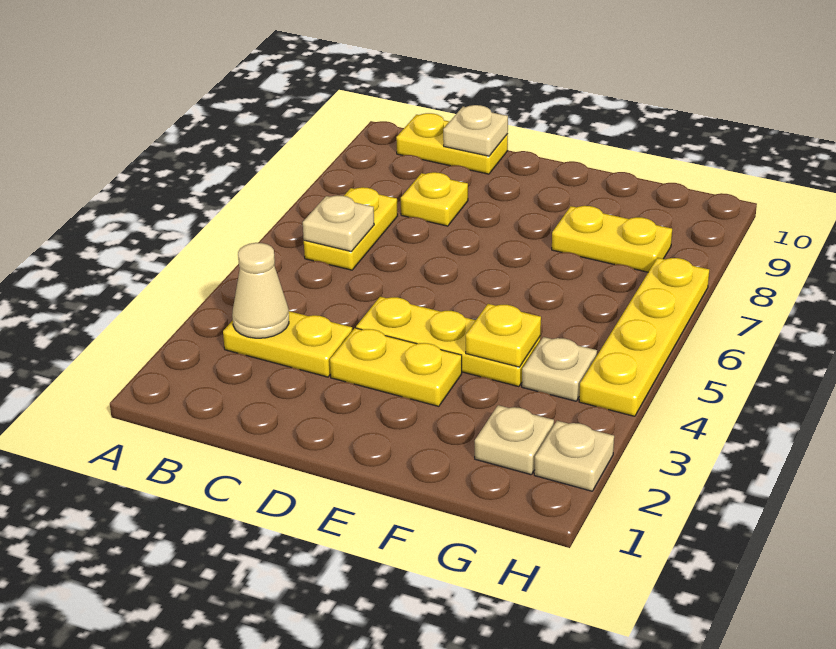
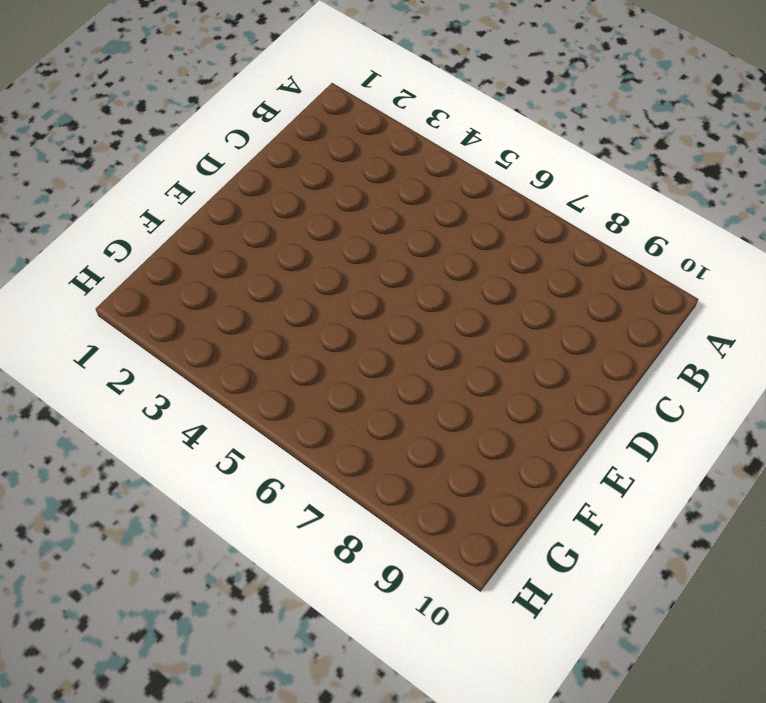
none -> yellow plate B3:C3 level 1
none -> yellow plate B6:B7 level 1
none -> yellow plate B10:C10 level 1

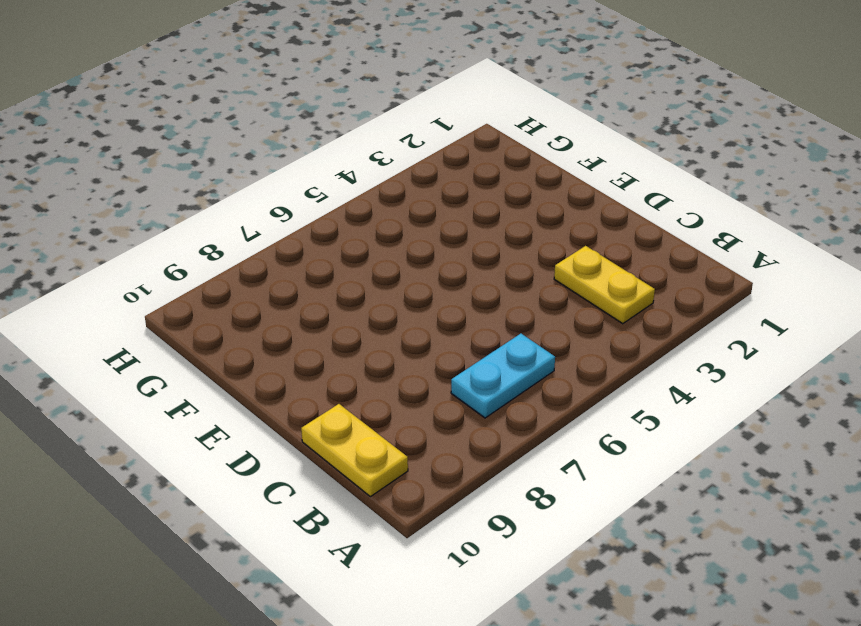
cyan plate B6:B7 level 1 -> yellow plate B6:B7 level 1
none -> yellow plate C8 level 1
none -> yellow plate D3:E3 level 1
none -> yellow plate D4:F4 level 1

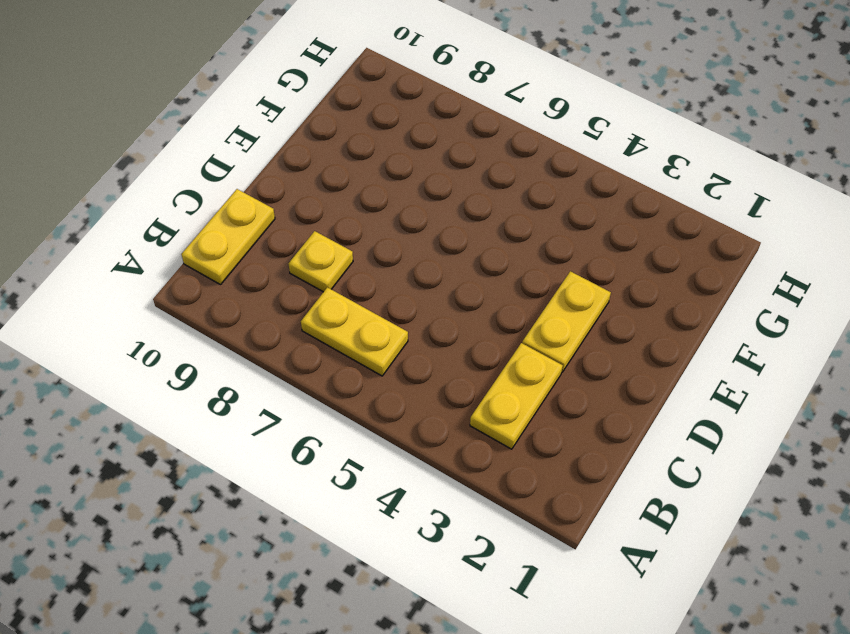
none -> yellow plate D4:F4 level 1
none -> yellow plate F8:G8 level 1
none -> tan plate G2 level 1

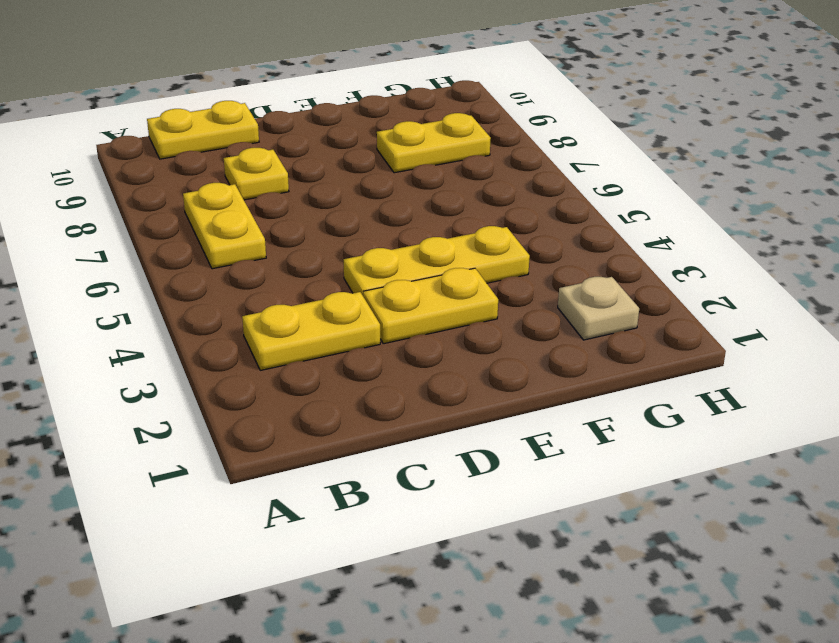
none -> tan plate G4 level 1
none -> tan plate H2 level 1
none -> yellow plate H4:H7 level 1

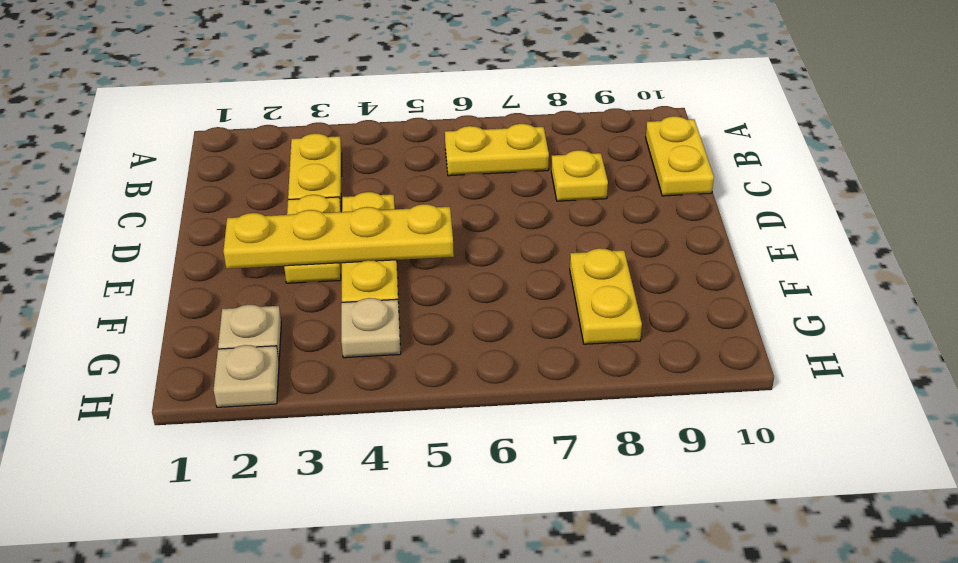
yellow plate E2:E5 level 2 -> yellow plate H4:H7 level 1
none -> tan cone B3 level 2
none -> tan plate B6 level 2
none -> tan plate C10 level 2

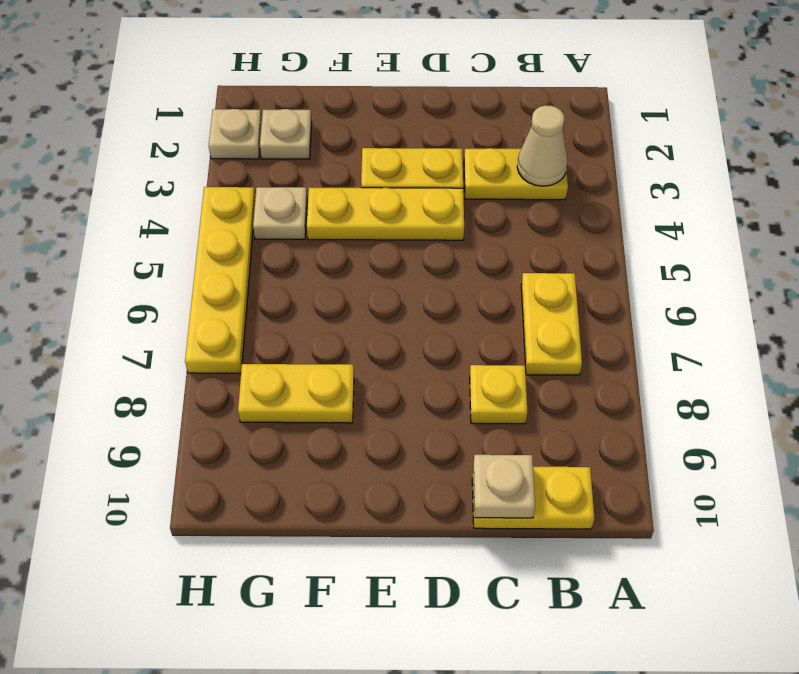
none -> tan plate B6 level 2
none -> yellow plate F4 level 2

